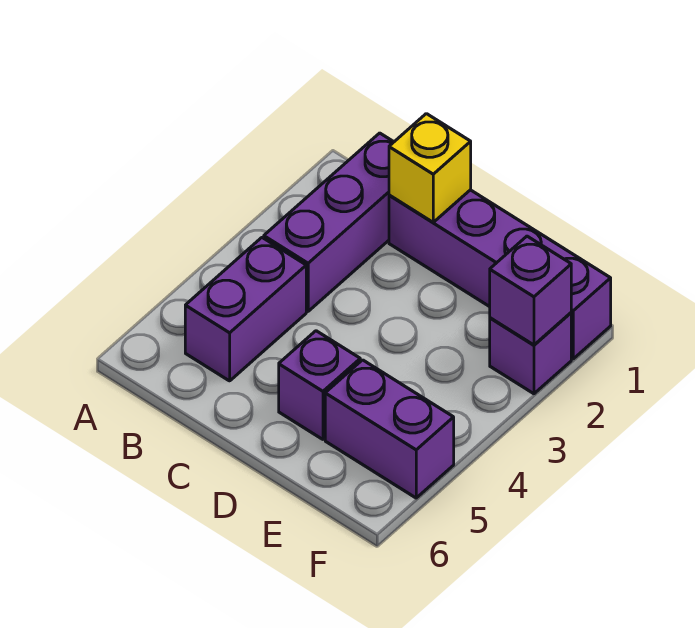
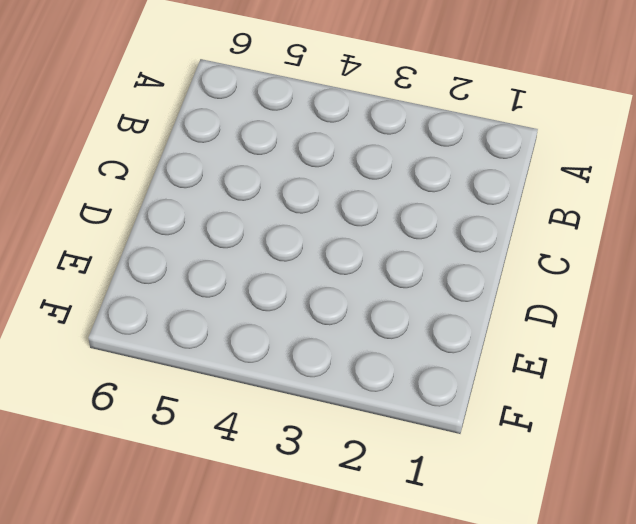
none -> purple brick B1:B3 level 1
none -> purple brick B4:B5 level 1

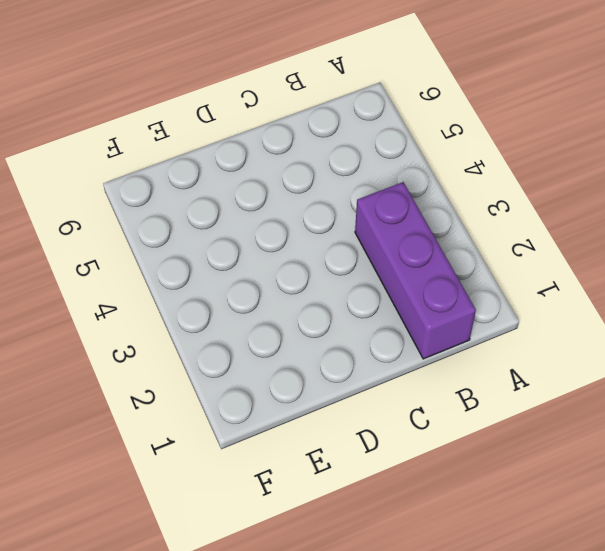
none -> purple brick B4:B5 level 1
none -> purple brick C1:F1 level 1

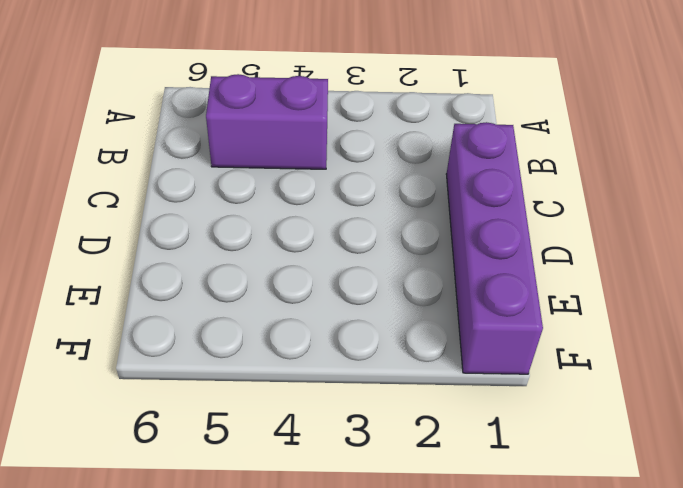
none -> purple brick B1:B3 level 1
none -> purple brick D5 level 1

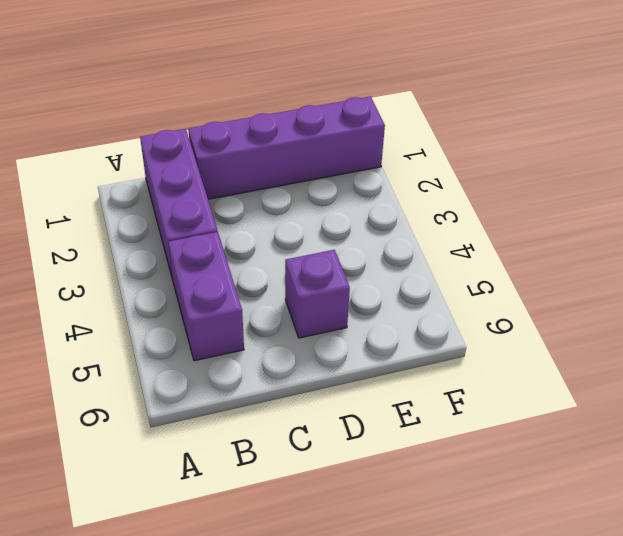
none -> purple brick E5:F5 level 1
none -> purple brick F2 level 1

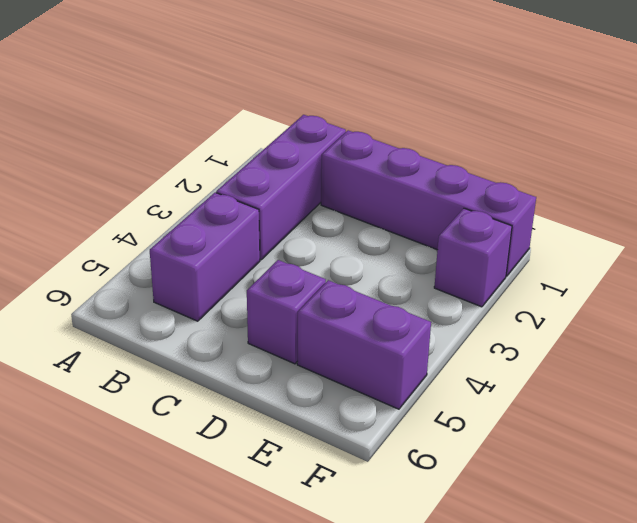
none -> yellow brick C1 level 2
none -> purple brick F2 level 2

